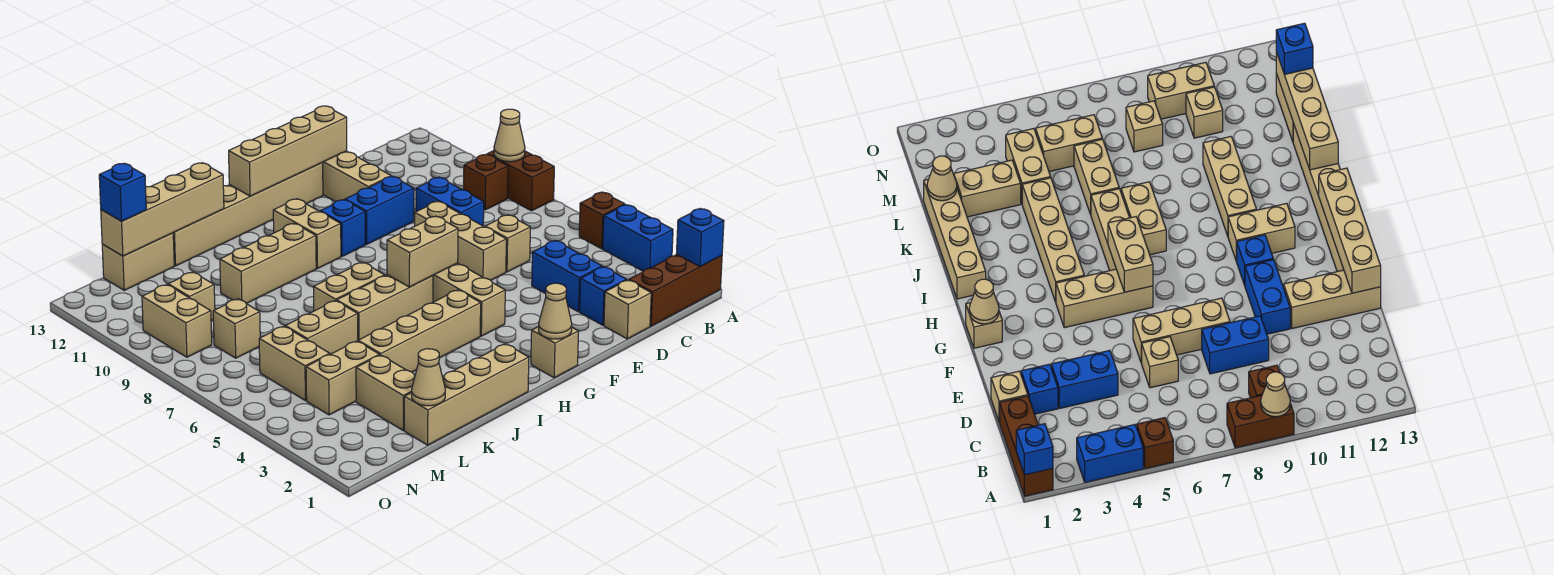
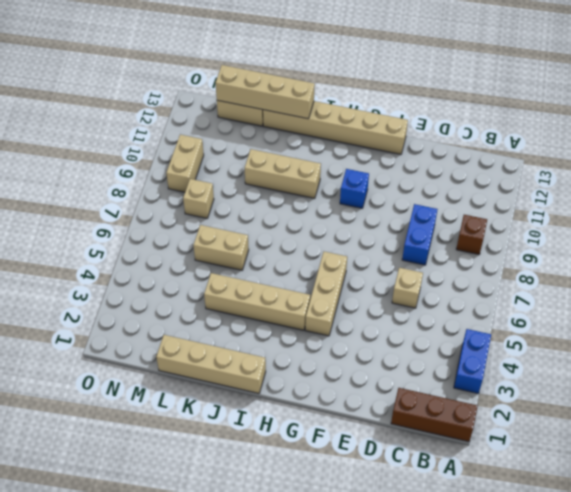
none -> brown brick A5 level 1
none -> brown brick A8:A9 level 1
none -> tan brick D1 level 1
none -> blue brick D2 level 1

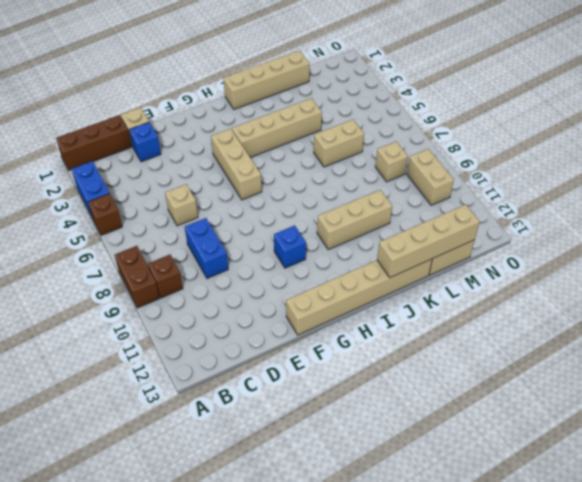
none -> blue brick D3:D4 level 1
none -> tan brick E6:E8 level 1
none -> blue brick E10:F10 level 1
none -> tan brick E11:E13 level 1

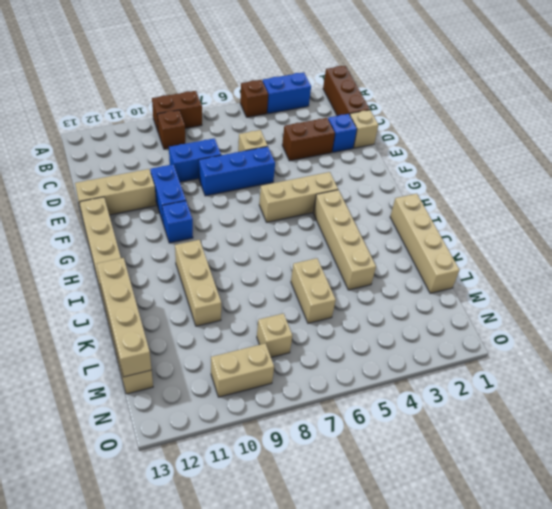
brown brick D3:D4 level 1 -> blue brick D3:D4 level 1
blue brick E6:E8 level 1 -> tan brick E6:E8 level 1
none -> tan brick G1 level 1
none -> tan brick H6:J6 level 1
none -> tan brick H10:H11 level 1
none -> tan brick I7:J7 level 1

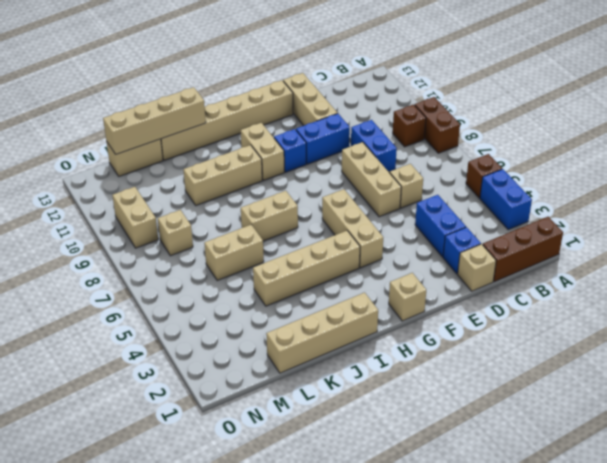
none -> tan brick H6:J6 level 1
none -> tan brick L2:L3 level 1
none -> tan brick L4:M4 level 1
none -> tan brick M5:M6 level 1

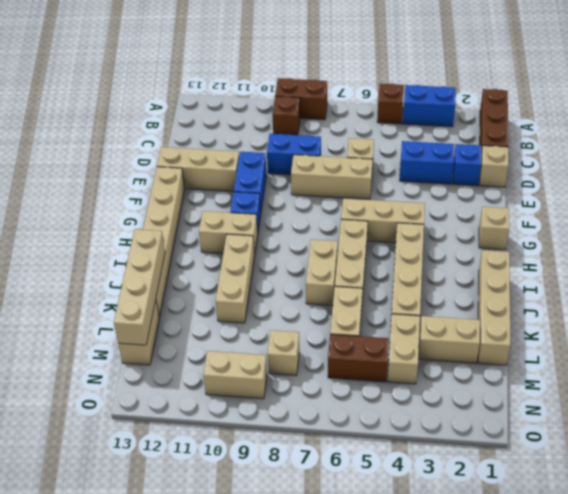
brown brick M5:M6 level 1 -> tan brick M5:M6 level 1
none -> tan brick M10 level 1
none -> blue brick A1 level 2
none -> tan cone A9 level 2
none -> tan brick E13:H13 level 2

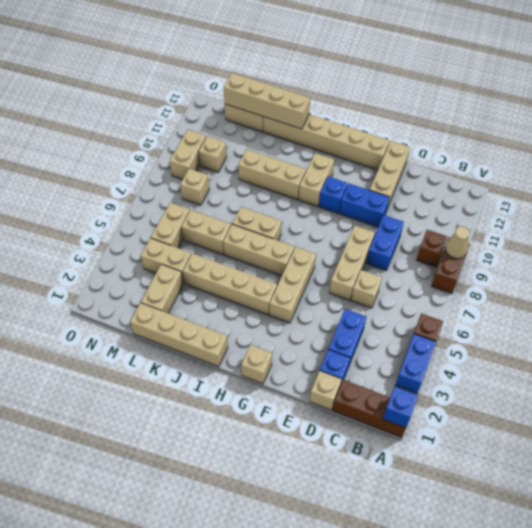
none -> tan brick E13:H13 level 2
none -> tan cone G1 level 2
none -> tan brick G6:H6 level 2
none -> tan cone L1 level 2

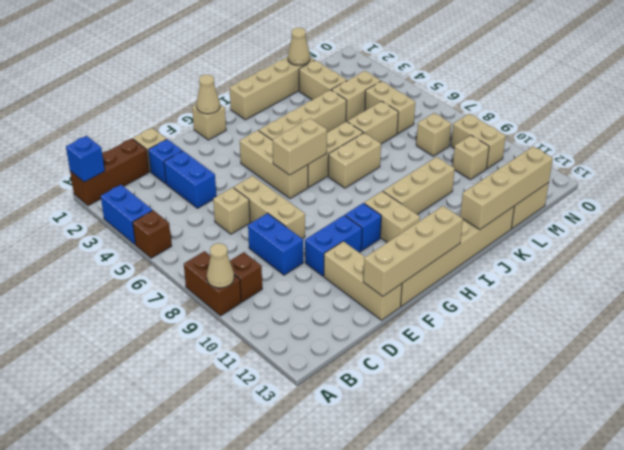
none -> blue brick M13 level 3

